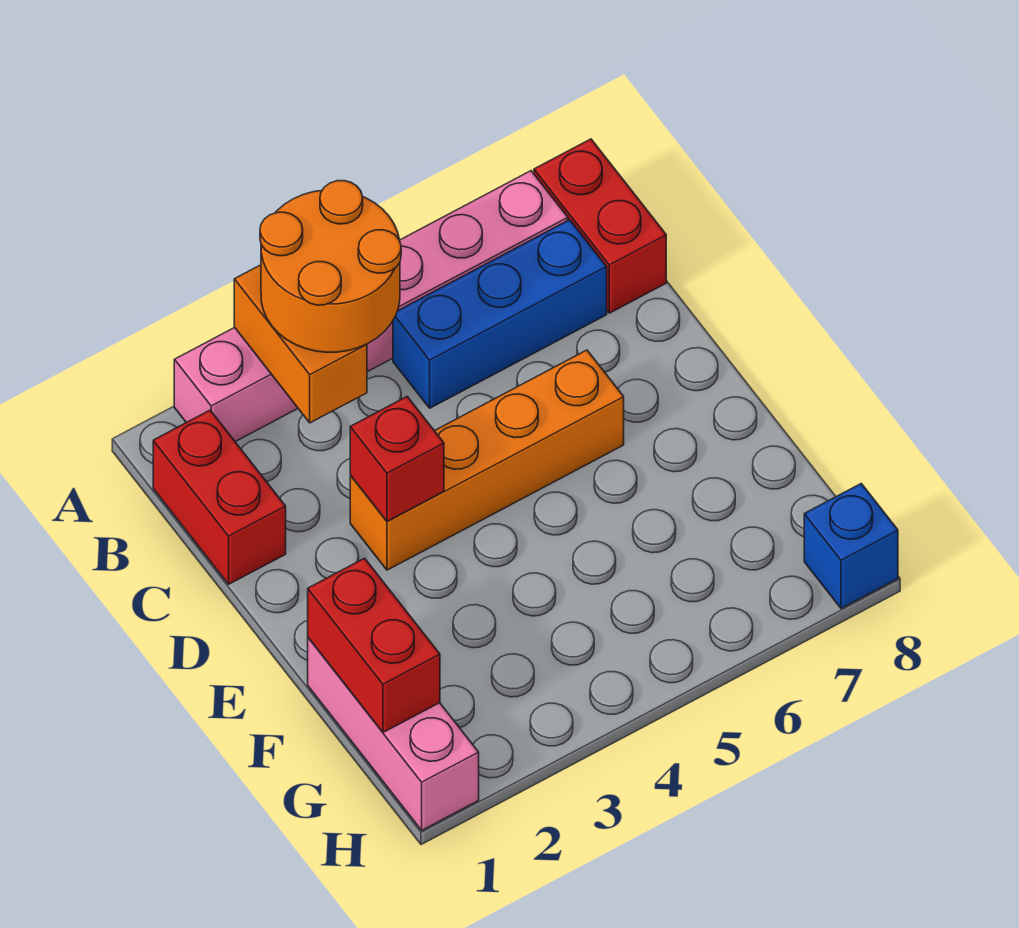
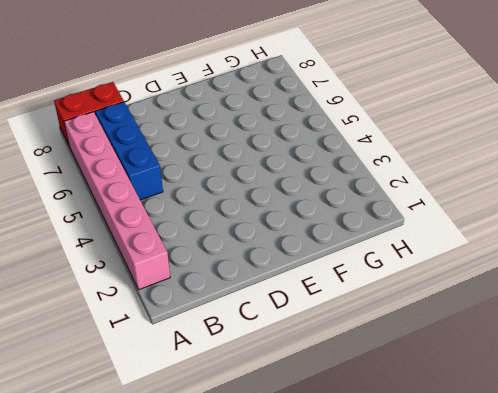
none -> red brick B1:C1 level 1
none -> orange brick D3:D6 level 1

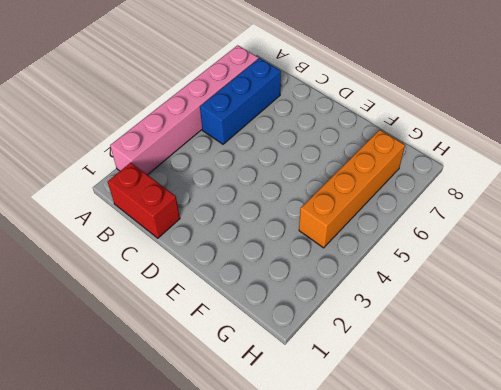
orange brick G4:G7 level 1 -> orange brick D3:D6 level 1
none -> red brick A8:B8 level 1
none -> pink brick F1:H1 level 1

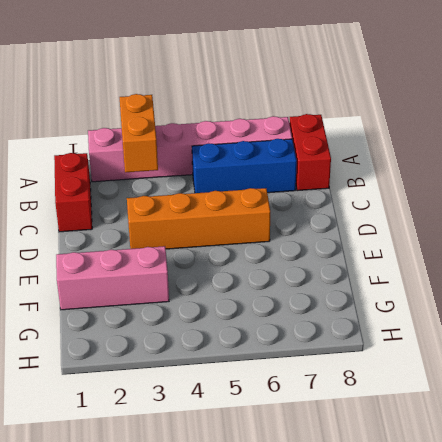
pink brick F1:F3 level 1 -> pink brick F1:H1 level 1
none -> blue brick H8 level 1
none -> red brick D3 level 2

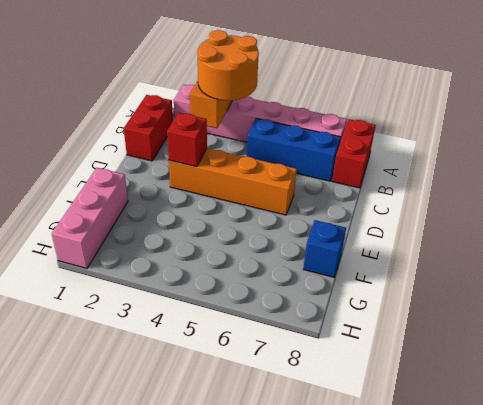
blue brick F8 level 1 -> blue brick H8 level 1
none -> red brick F1:G1 level 2

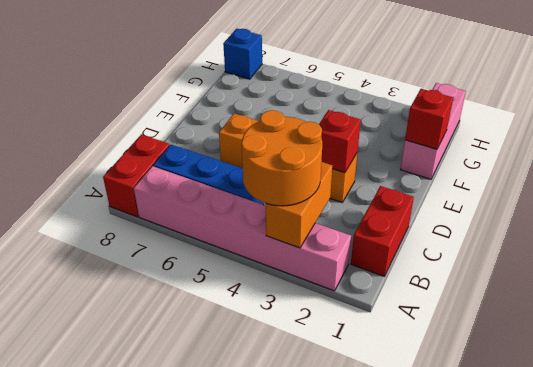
red brick F1 level 2 -> red brick F1:G1 level 2

